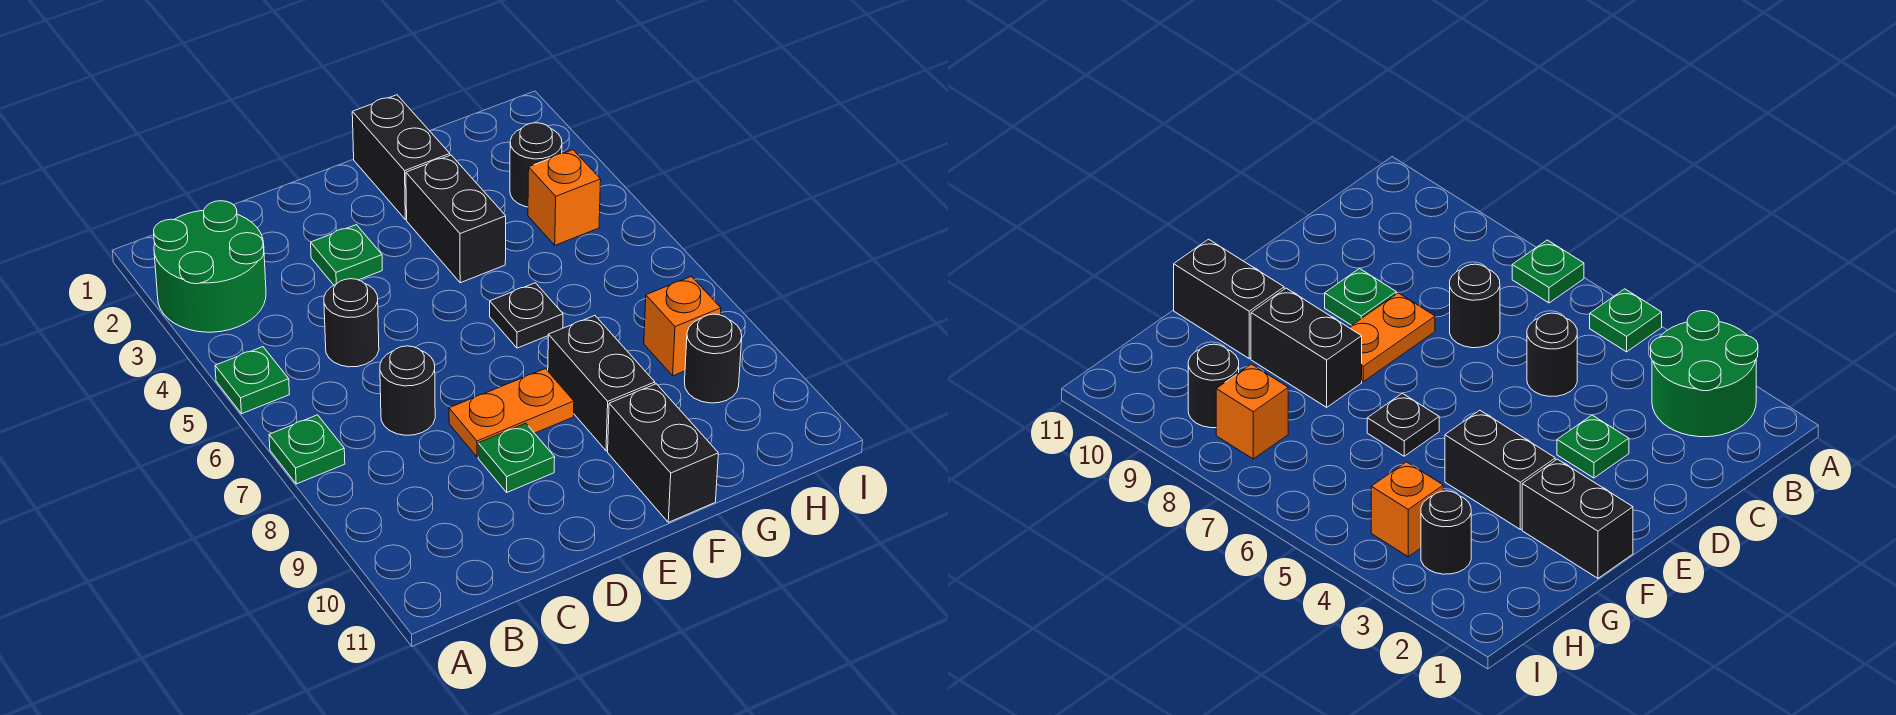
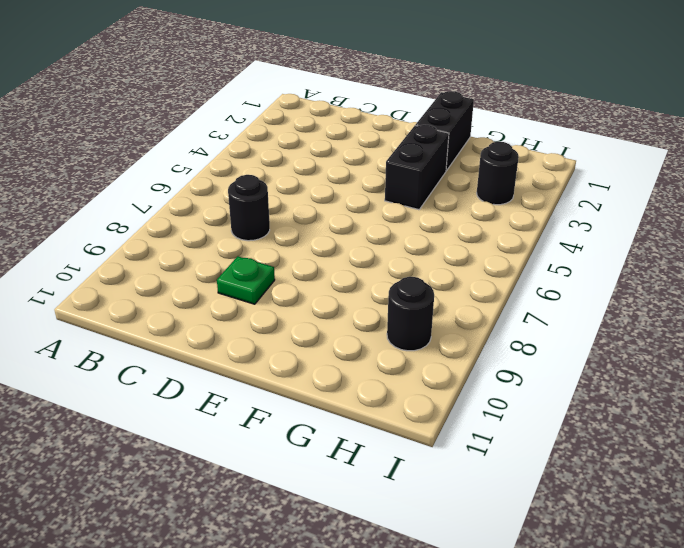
none -> green round brick A2:B3 level 1
none -> green plate A5 level 1
none -> green plate A7 level 1

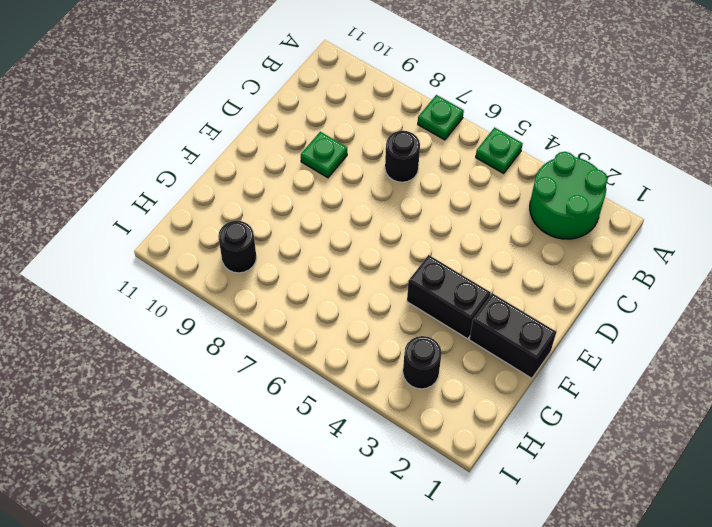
none -> black round brick C5 level 1
none -> green plate D3 level 1
none -> orange plate D8:E8 level 1

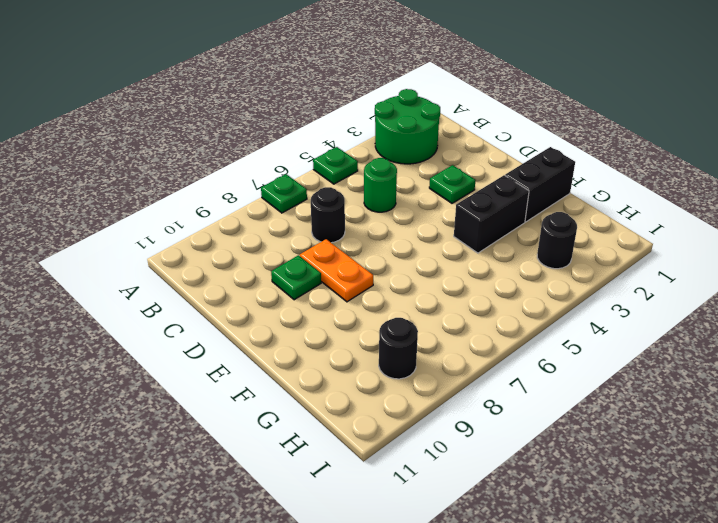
green round brick C5 level 1 -> black round brick C5 level 1
none -> black plate F6 level 1
none -> black brick F8:F9 level 1
none -> black brick F10:F11 level 1

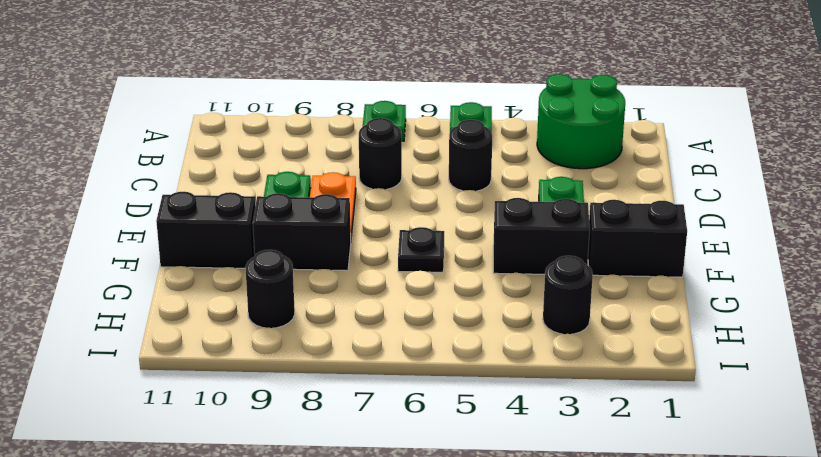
none -> orange brick H4 level 1
none -> orange brick H8 level 1

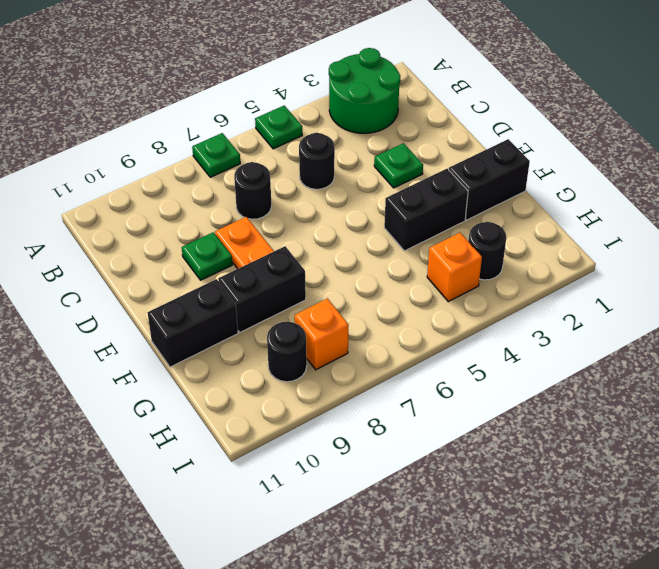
none -> black plate F6 level 1

